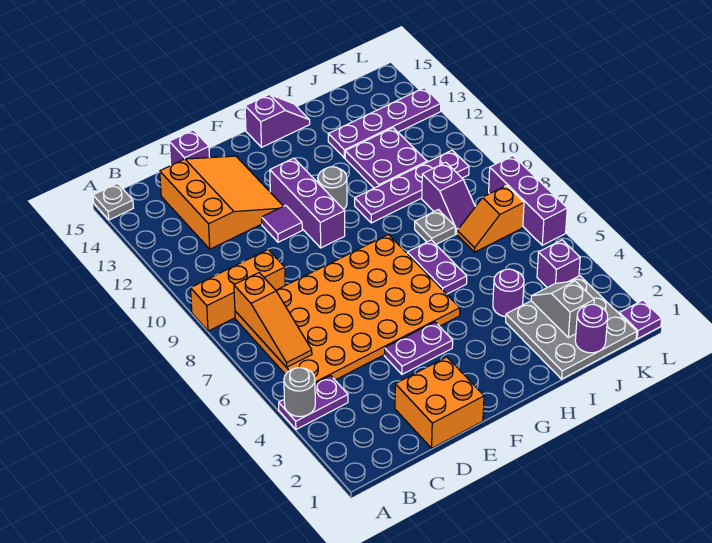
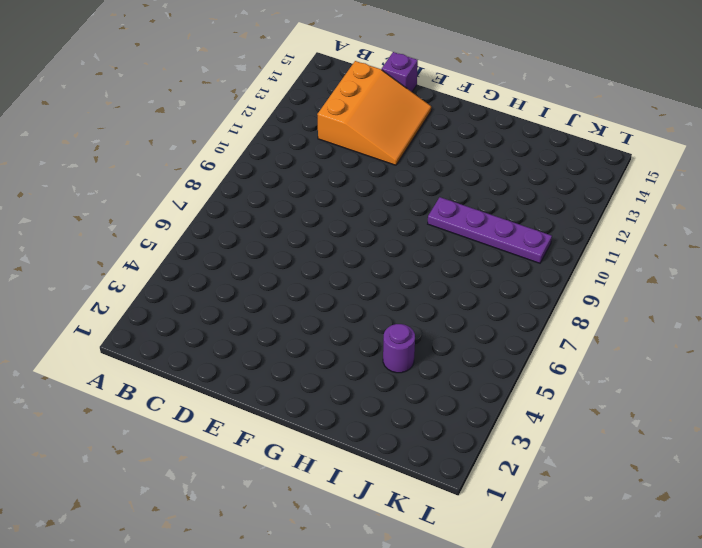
none -> purple plate A4:B4 level 1
none -> orange brick A9:C9 level 1
none -> grey plate A15 level 1

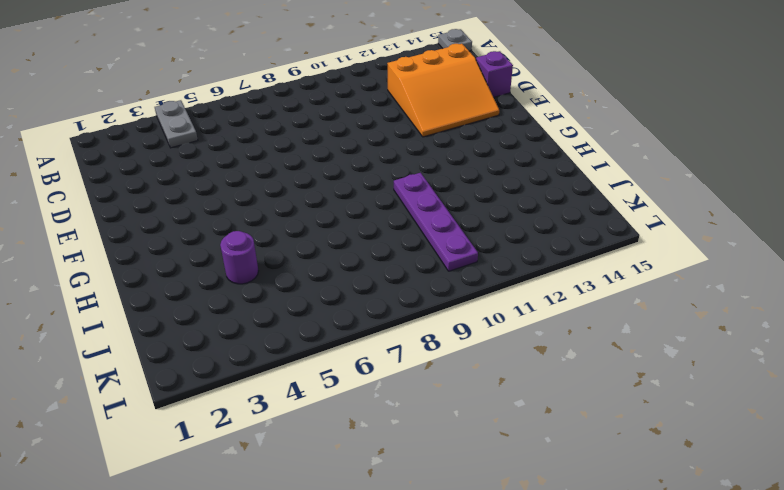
grey plate A4:B4 level 1 -> purple plate A4:B4 level 1
none -> orange brick A9:C9 level 1
none -> orange plate B5:G8 level 1
none -> orange brick D1:E2 level 1

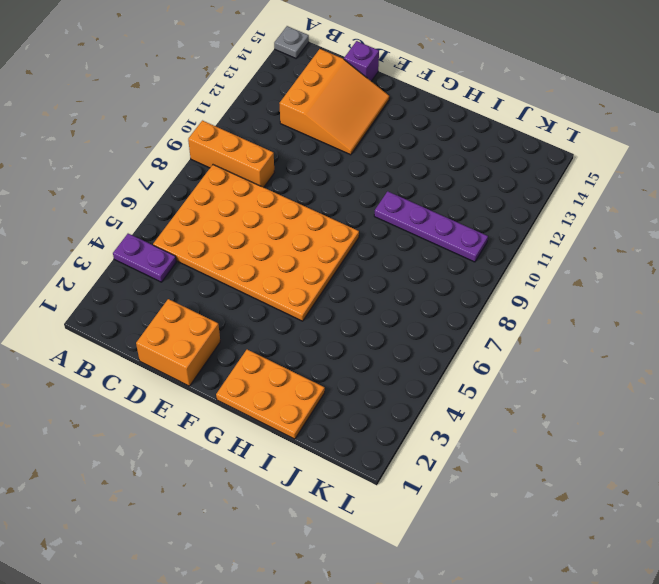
orange plate G1:I2 level 1 -> grey plate I1:K3 level 1
none -> purple plate E4:F4 level 1
none -> purple tile E11 level 1
none -> purple brick F10:F12 level 1

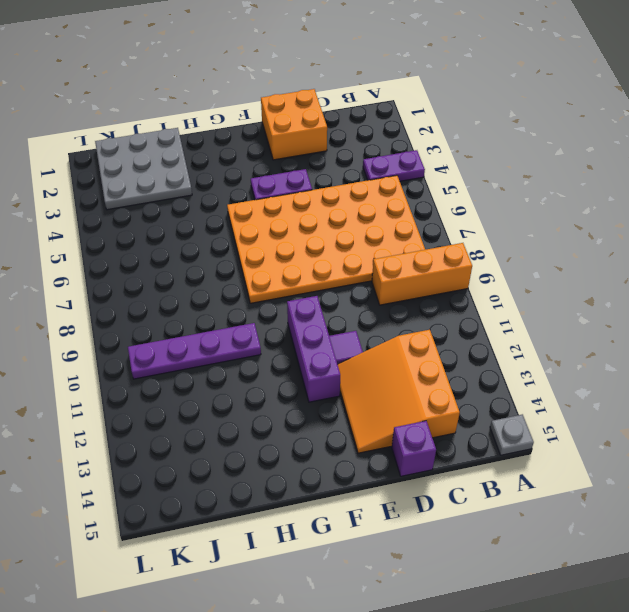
none -> grey round brick G11 level 1
none -> purple slope G15:H15 level 1 top G
none -> purple plate H6:H7 level 1

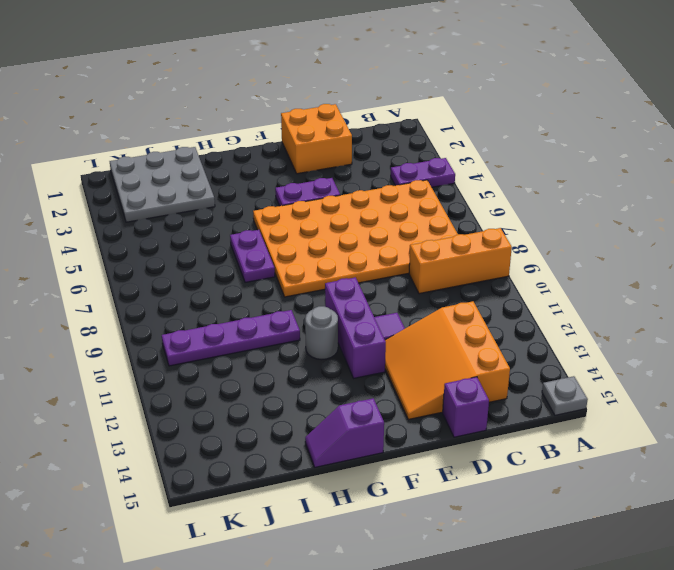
none -> purple round brick I4 level 1
none -> grey plate I8 level 1
none -> purple plate I11:J12 level 1

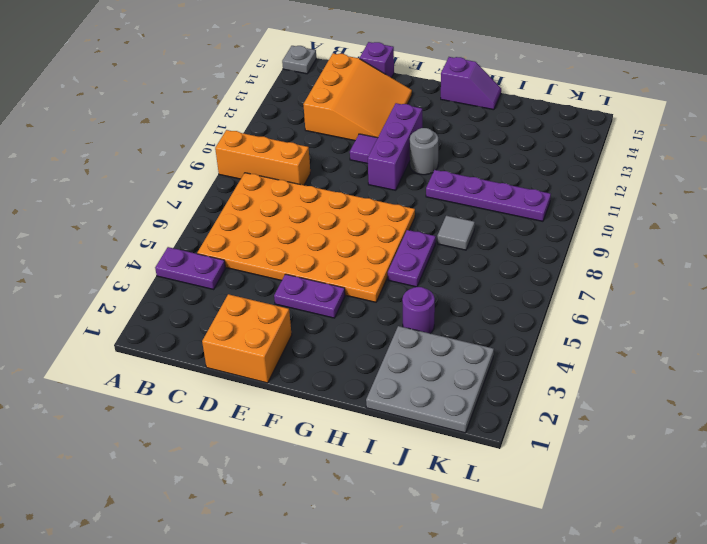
grey tile I8 level 1 -> grey plate I8 level 1
none -> purple plate I11:J12 level 1
none -> purple plate I13:L13 level 1
none -> orange slope J7:K7 level 1 top K

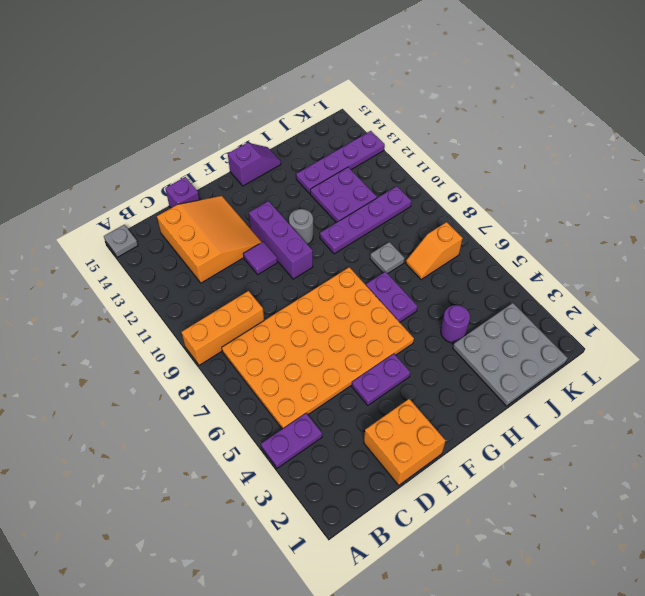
none -> purple slope J8:J9 level 1 top 9
none -> purple brick K4 level 1
none -> purple plate L1 level 1

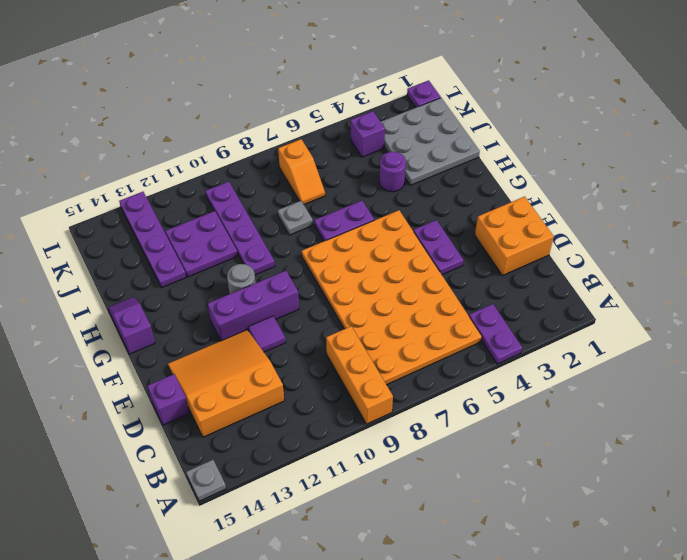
none -> purple slope J8:J9 level 1 top 9
none -> purple brick L6:L8 level 1
none -> grey round brick A4 level 2

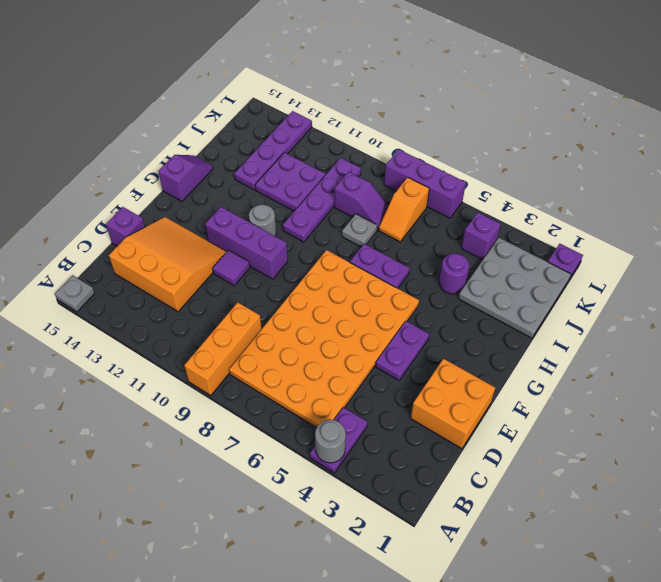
none -> orange slope B6:B8 level 2 top 8
none -> purple round brick J1 level 2
none -> grey slope J2:J3 level 2 top 2

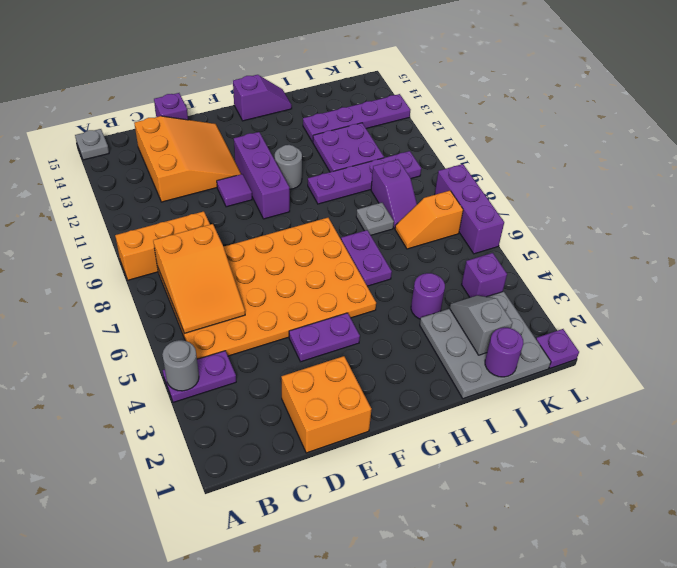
orange slope B6:C8 level 2 top 8 -> orange slope B6:B8 level 2 top 8

